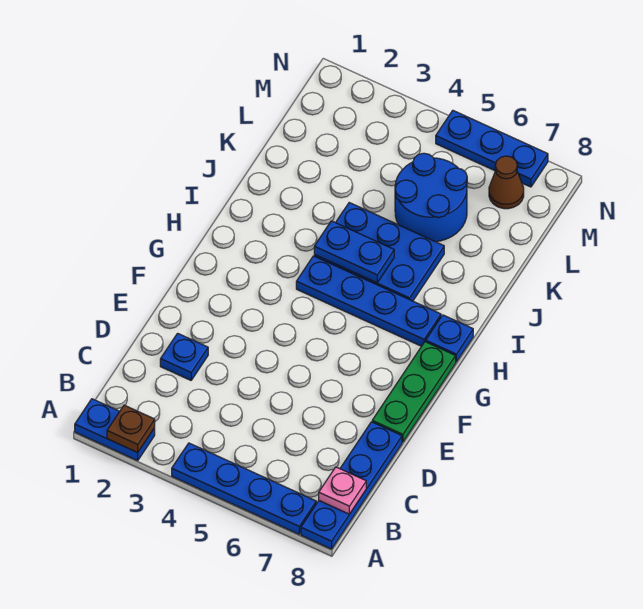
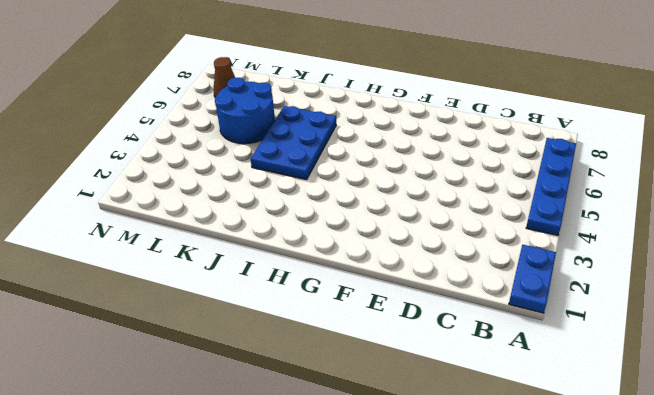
none -> blue plate A8:D8 level 1
none -> blue plate D2 level 1
none -> green plate E8:G8 level 1

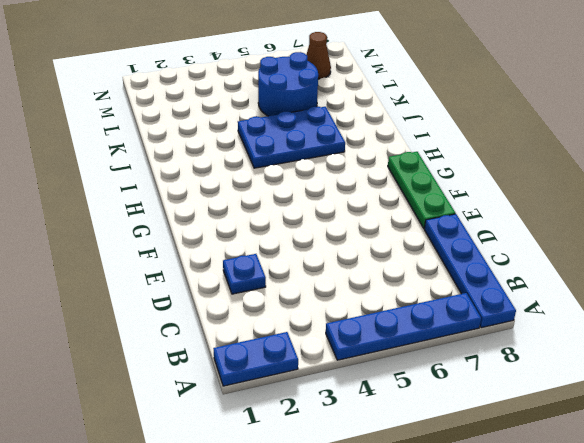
none -> blue plate H4:H7 level 1
none -> blue plate H8 level 1
none -> blue plate N5:N7 level 1

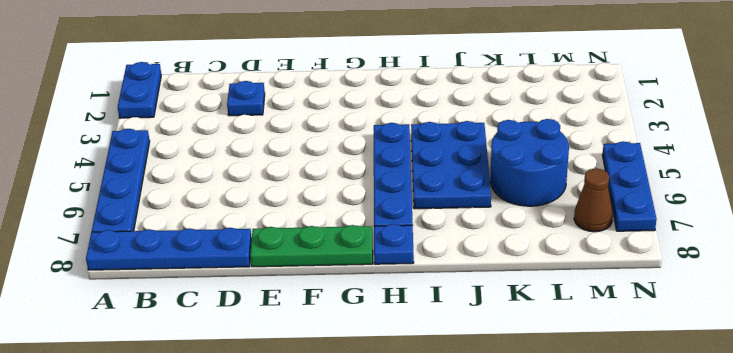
none -> brown plate A2 level 2
none -> pink plate B8 level 2
none -> blue plate I4:I5 level 2

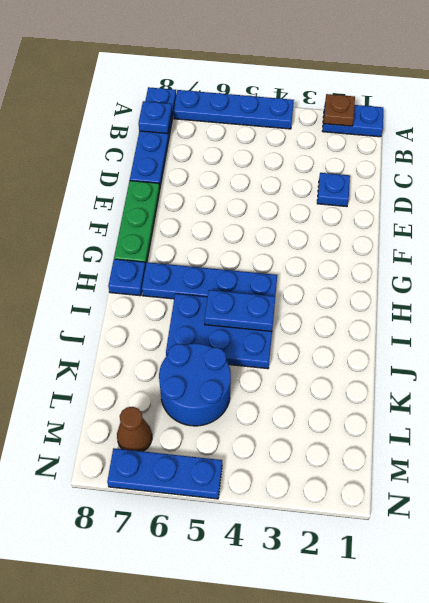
blue plate B8 level 2 -> pink plate B8 level 2

